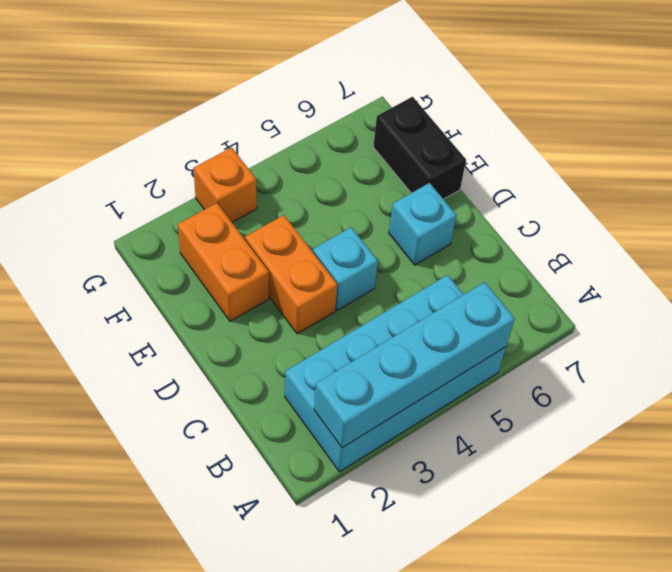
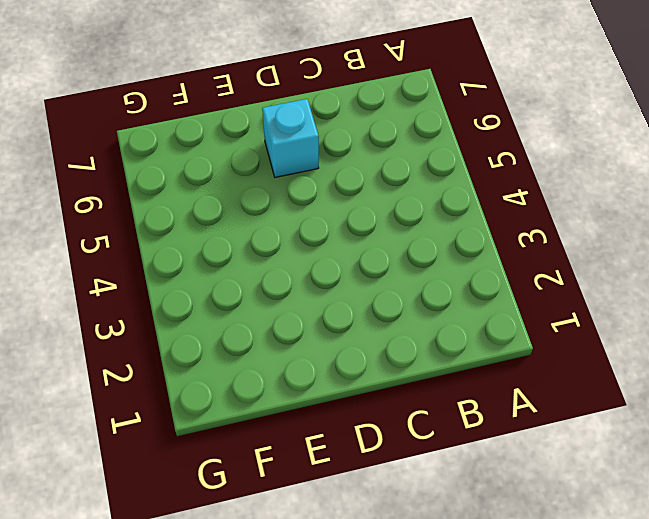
none -> cyan brick A2:B5 level 1
none -> orange brick D3:E3 level 1

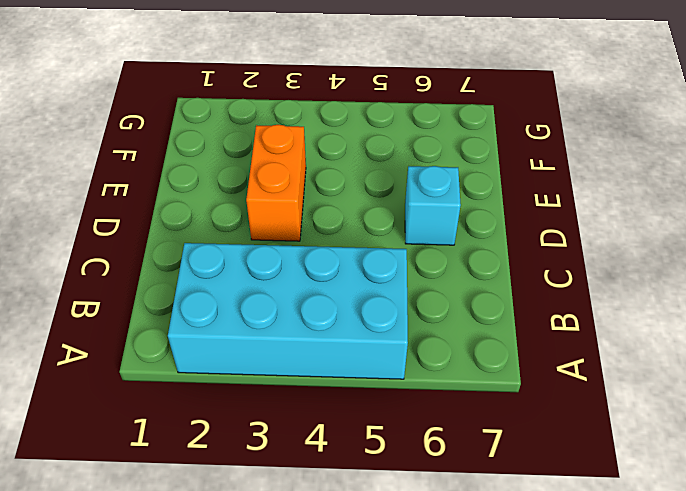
none -> cyan brick D4 level 1
none -> orange brick E2:F2 level 1

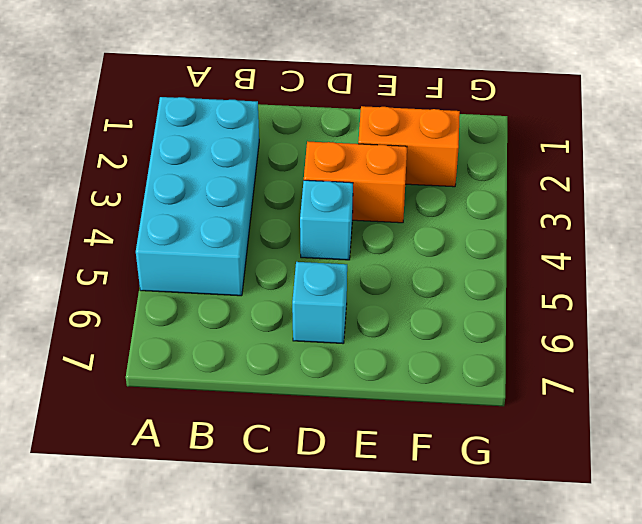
none -> black brick E7:F7 level 1
none -> orange brick G3 level 1

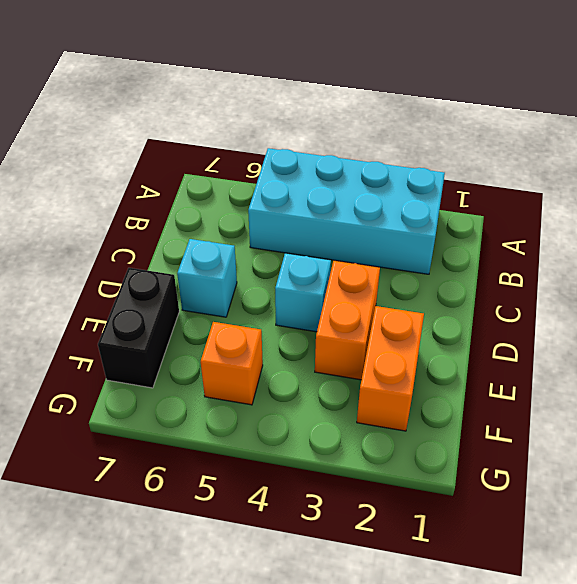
orange brick F5 level 1 -> orange brick G3 level 1
none -> cyan brick A2:A5 level 2

